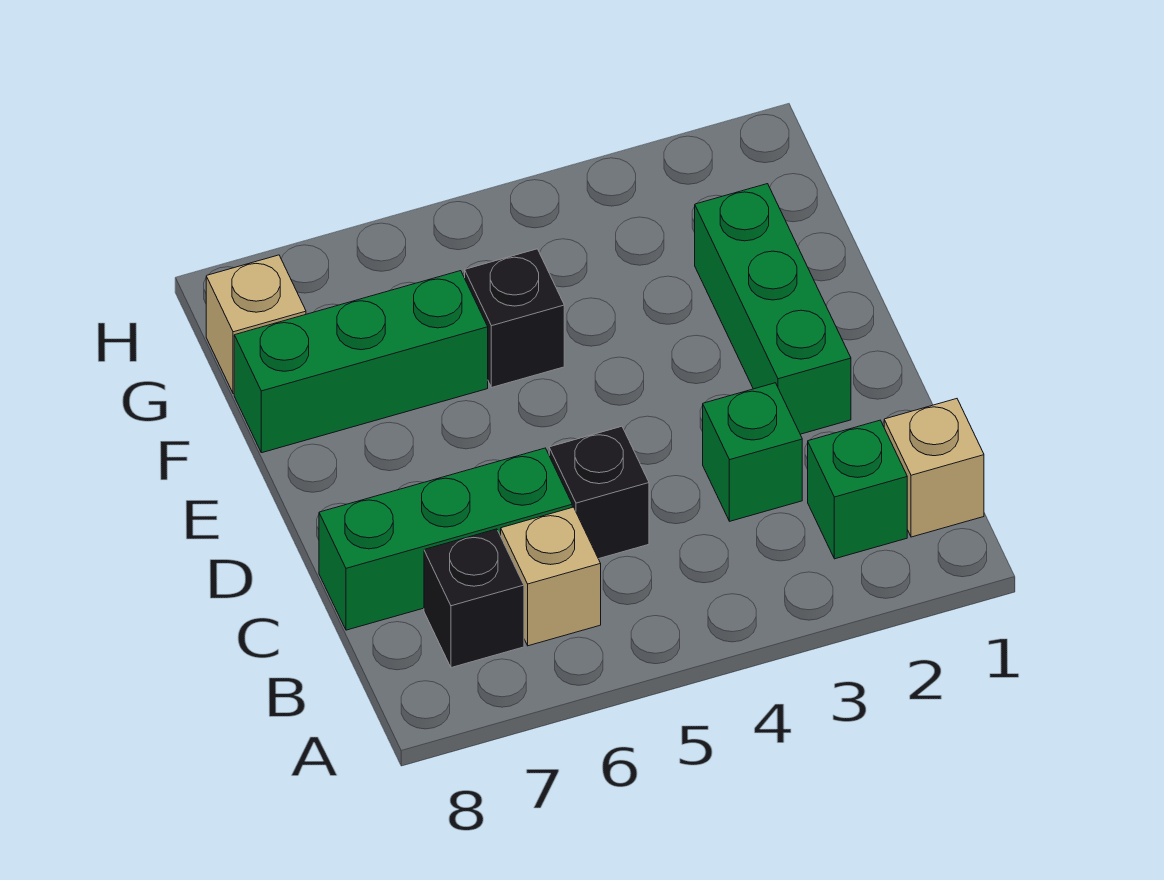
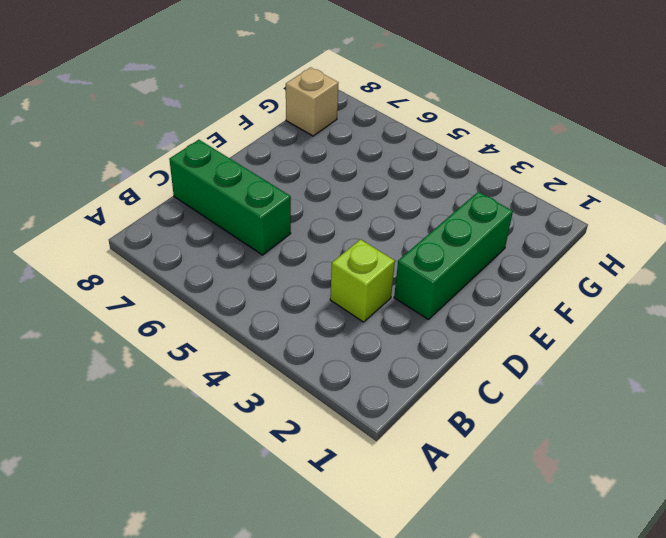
lime brick C3 level 1 -> green brick C3 level 1
none -> tan brick B1 level 1
none -> green brick B2 level 1

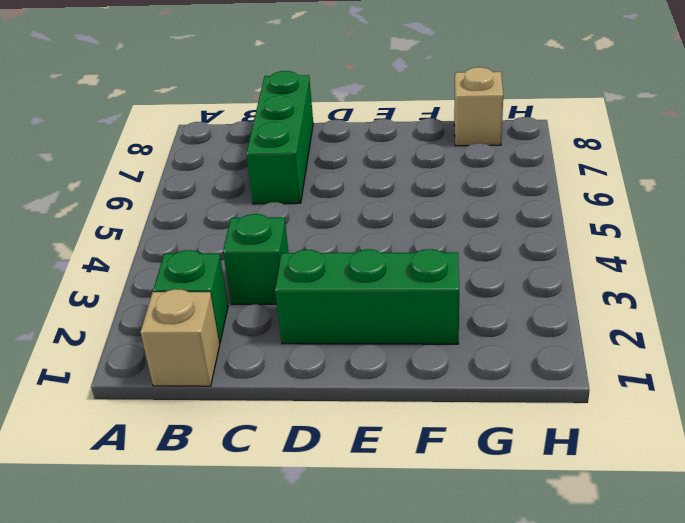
none -> tan brick B6 level 1
none -> black brick B7 level 1

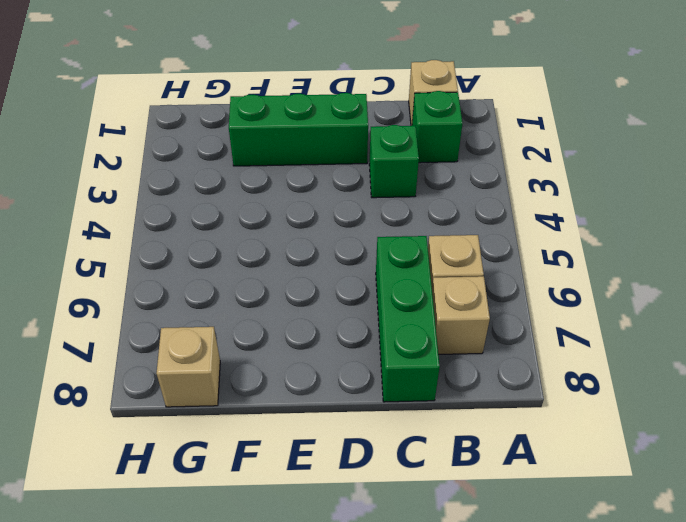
tan brick B7 level 1 -> black brick B7 level 1
none -> black brick C5 level 1
none -> black brick F5 level 1

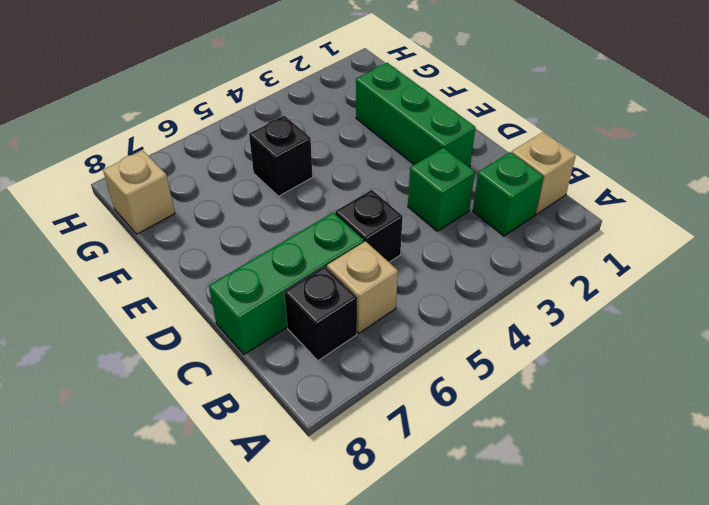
none -> green brick F6:F8 level 1

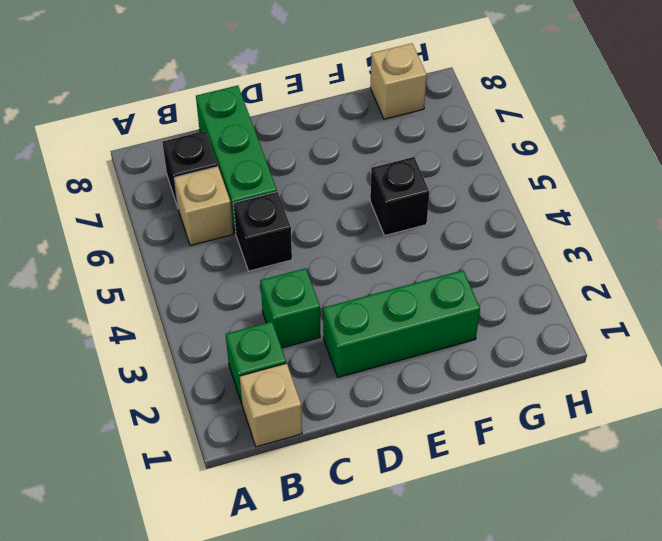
none -> green brick F6:F8 level 1

